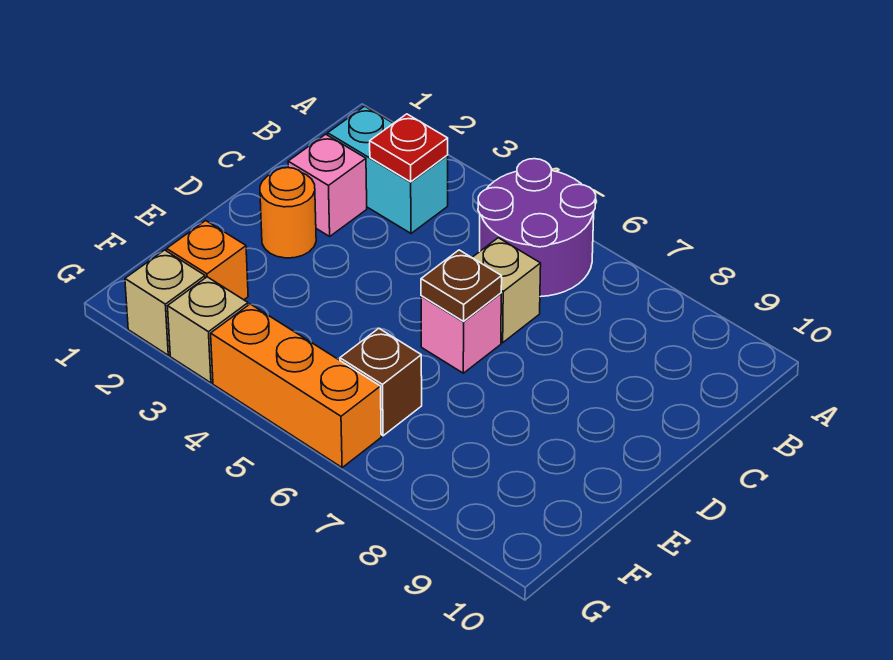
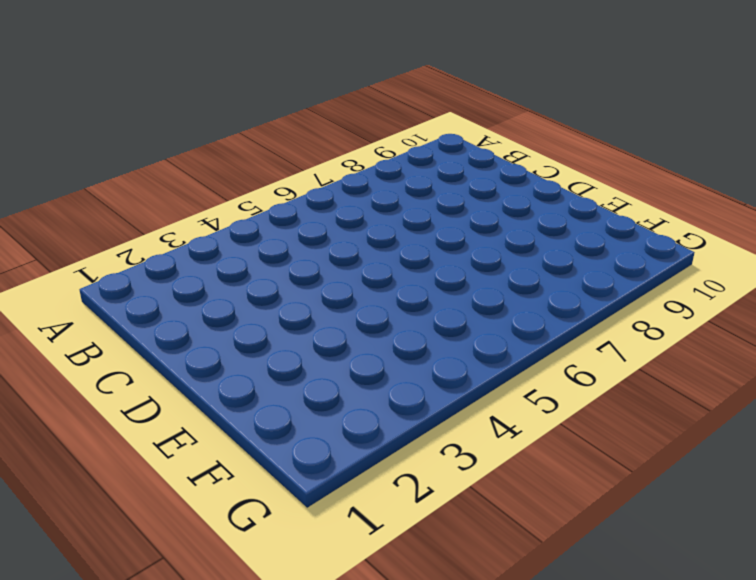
none -> purple round brick A5:B6 level 1
none -> cyan brick B2:B3 level 1
none -> pink brick C2 level 1

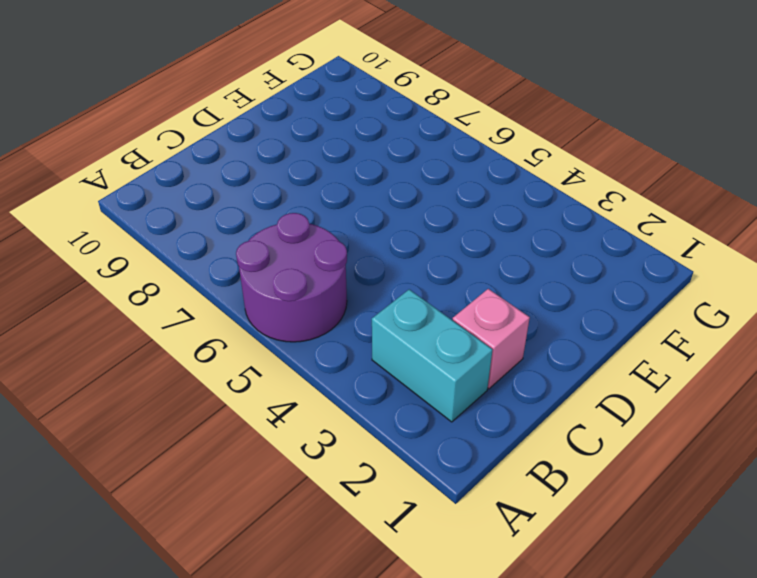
none -> tan brick C6 level 1
none -> orange round brick D2 level 1
none -> pink brick D6 level 1

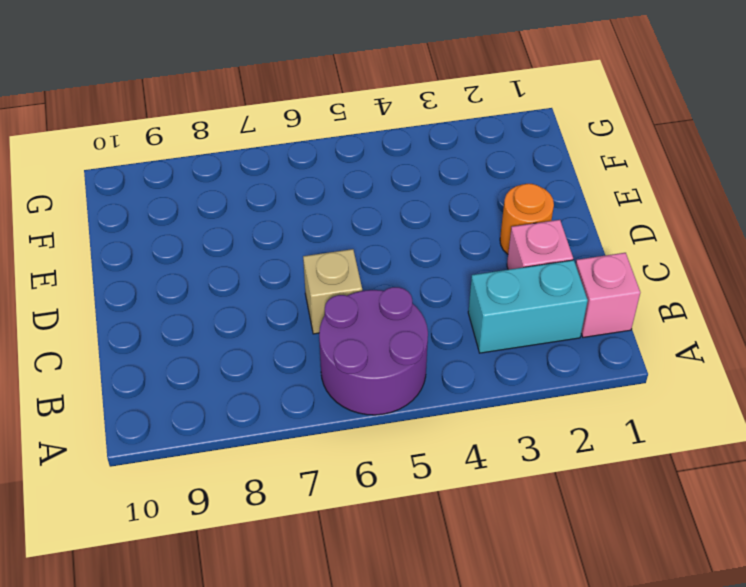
pink brick B1 level 1 -> pink brick D6 level 1
none -> orange brick F2 level 1
none -> brown brick F6 level 1
none -> tan brick G2 level 1

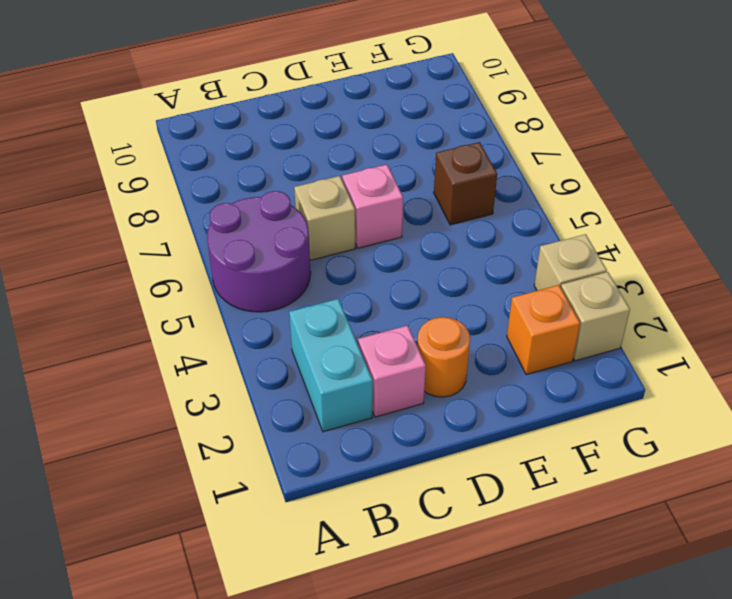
none -> orange brick G4:G6 level 1
none -> red plate B3 level 2
none -> brown plate D6 level 2

